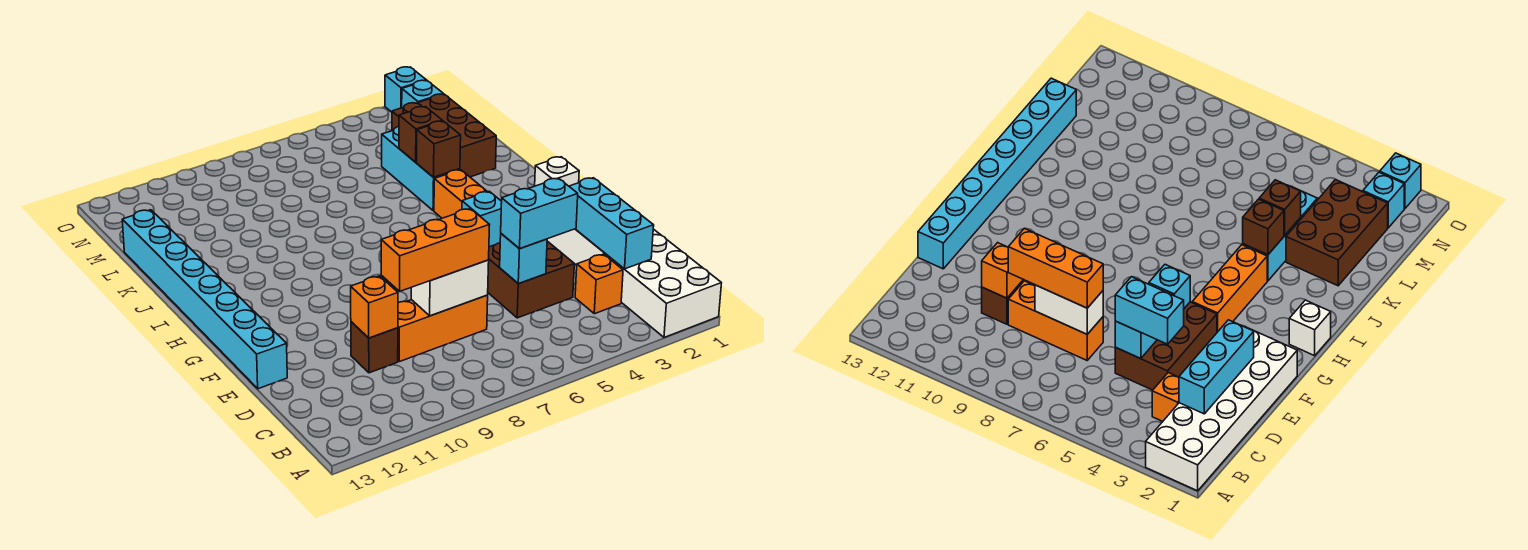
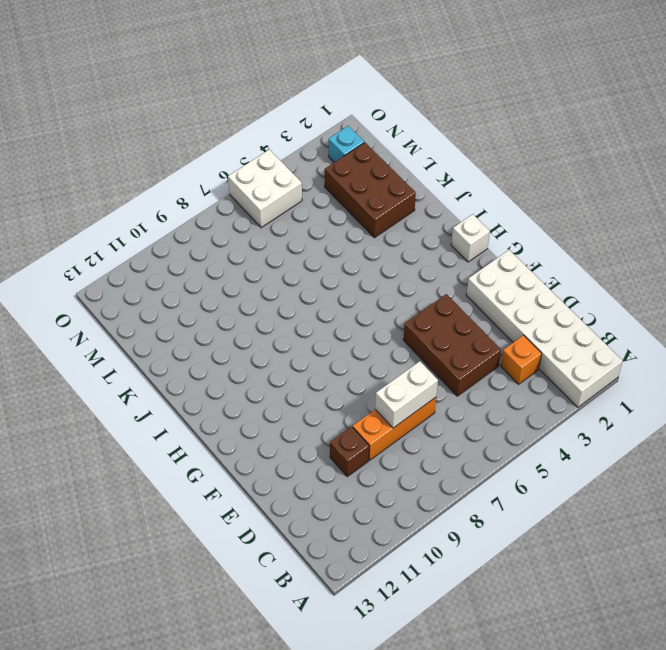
white brick N5:O6 level 1 -> none
none -> cyan brick E13:L13 level 1
none -> orange brick G4:I4 level 1
none -> cyan brick J4:L4 level 1

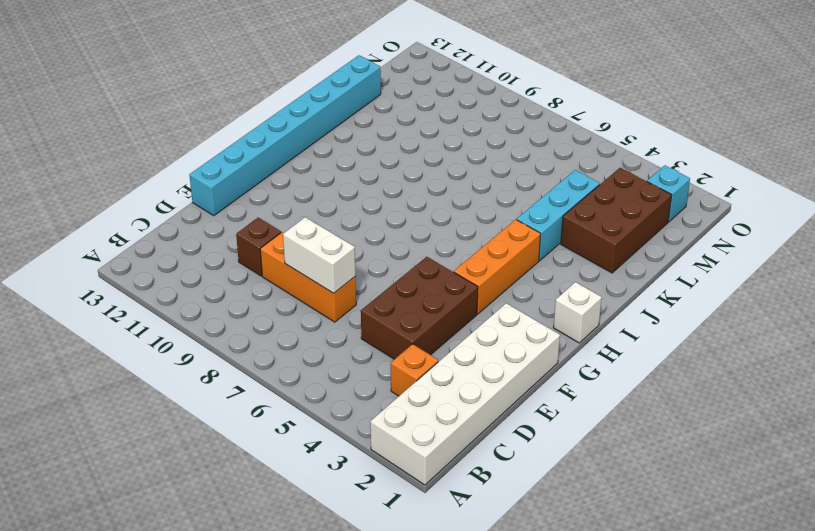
none -> cyan brick O2 level 1
none -> cyan brick C2:E2 level 2
none -> cyan brick D5 level 2

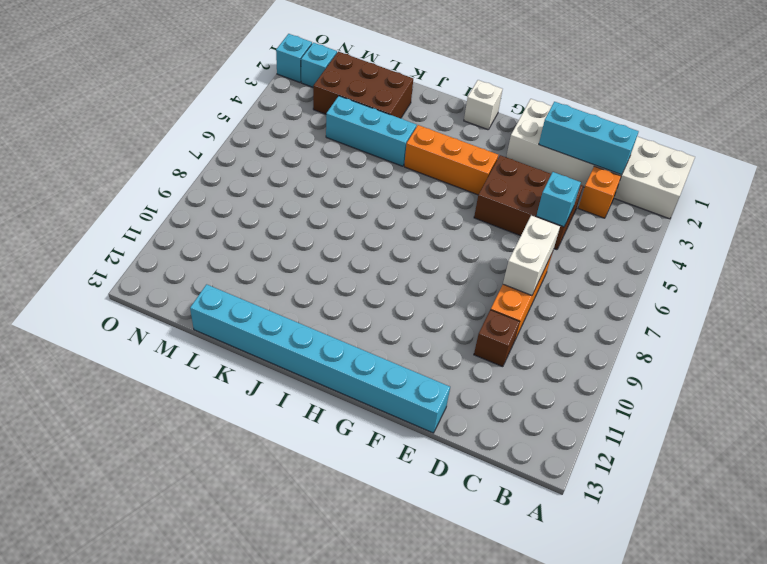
none -> orange brick D10 level 2
none -> cyan brick F5 level 2
none -> brown brick J4 level 2

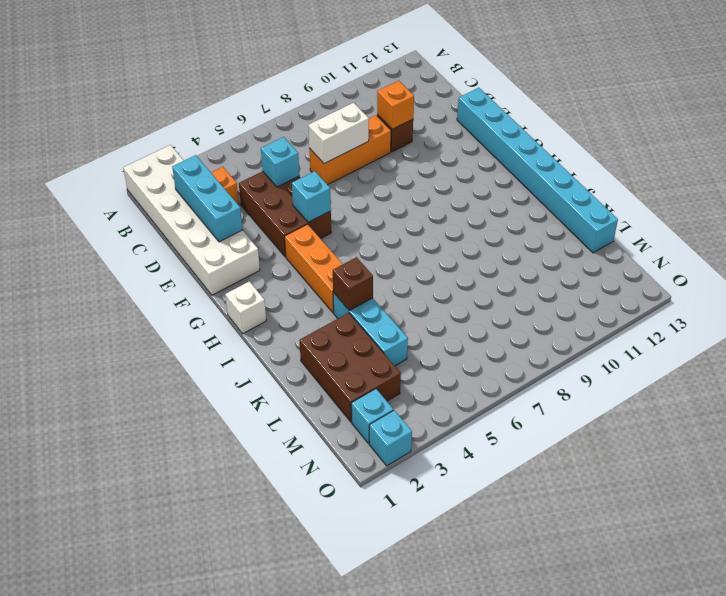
none -> brown brick K4 level 2
none -> cyan brick D4:D5 level 3
none -> orange brick D7:D9 level 3

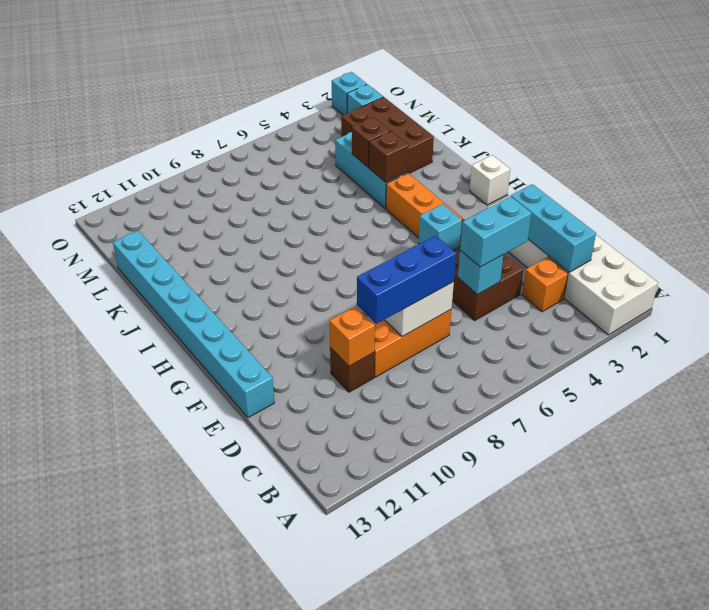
blue brick D7:D9 level 3 -> orange brick D7:D9 level 3

